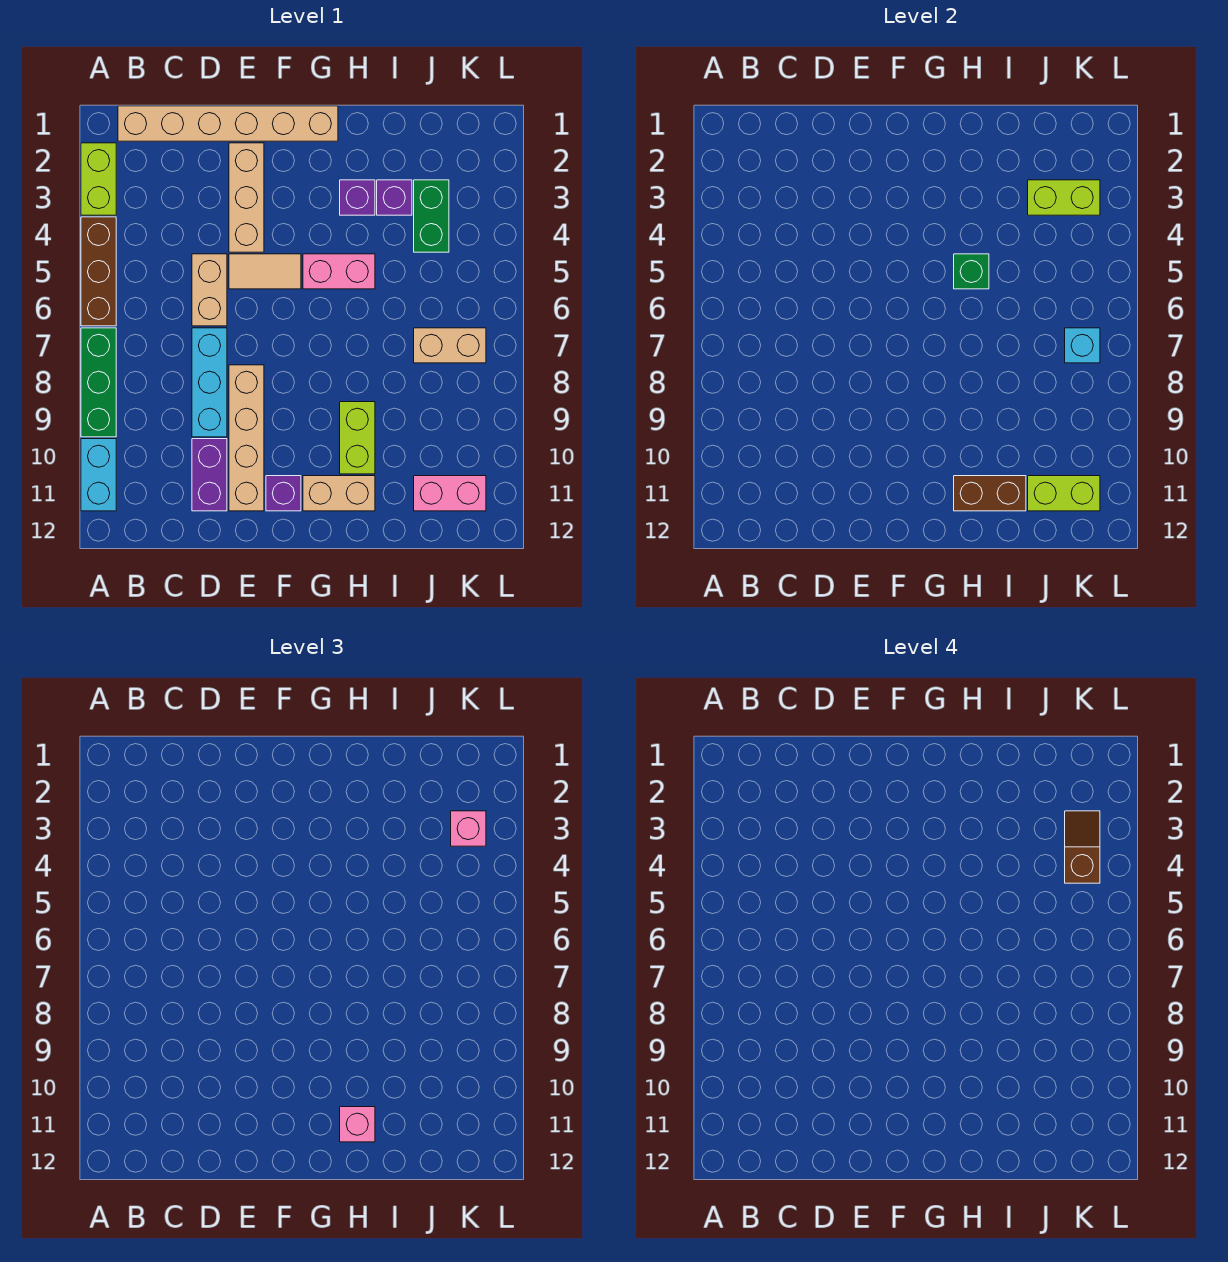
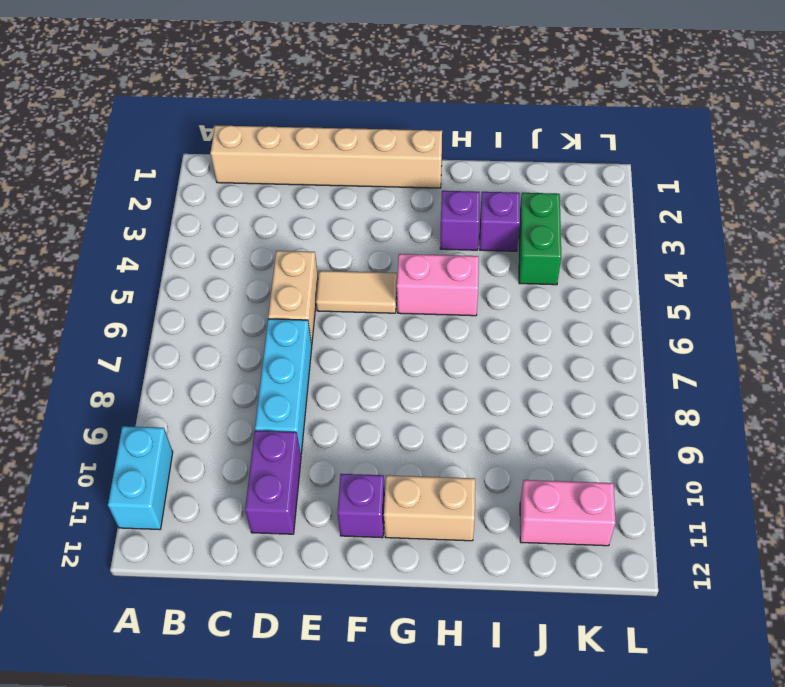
none -> lime brick A2:A3 level 1
none -> brown brick A4:A6 level 1
none -> green brick A7:A9 level 1

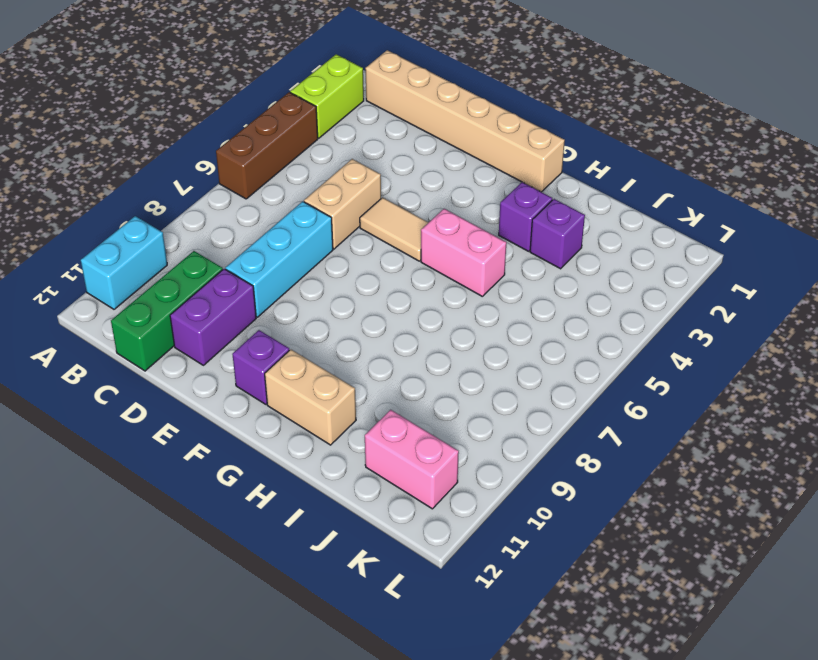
green brick C10:C12 level 1 -> green brick A7:A9 level 1
none -> tan brick E2:E4 level 1
none -> tan brick E8:E11 level 1
none -> lime brick H9:H10 level 1

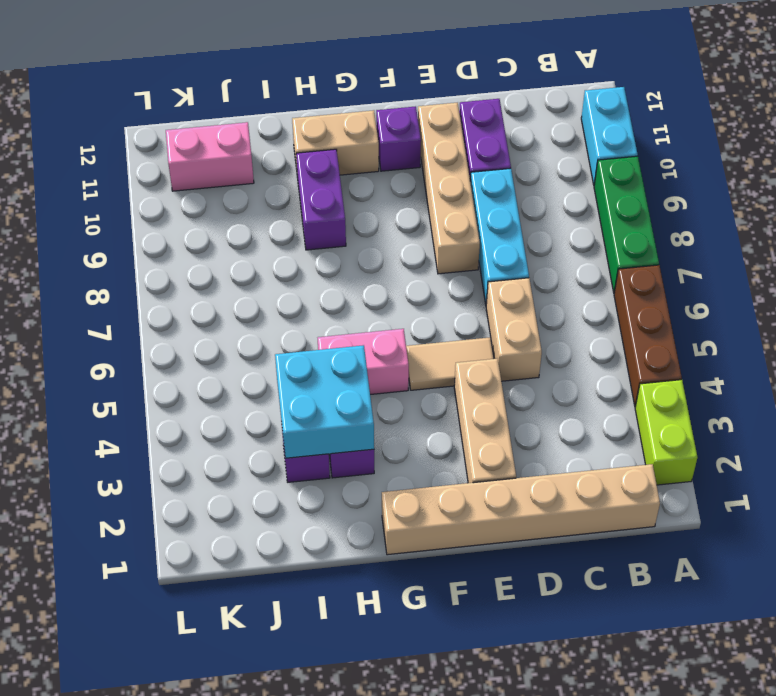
cyan brick H3:I4 level 2 -> none
purple brick H9:H10 level 1 -> lime brick H9:H10 level 1
none -> green brick J3:J4 level 1
none -> tan brick J7:K7 level 1
none -> green brick H5 level 2

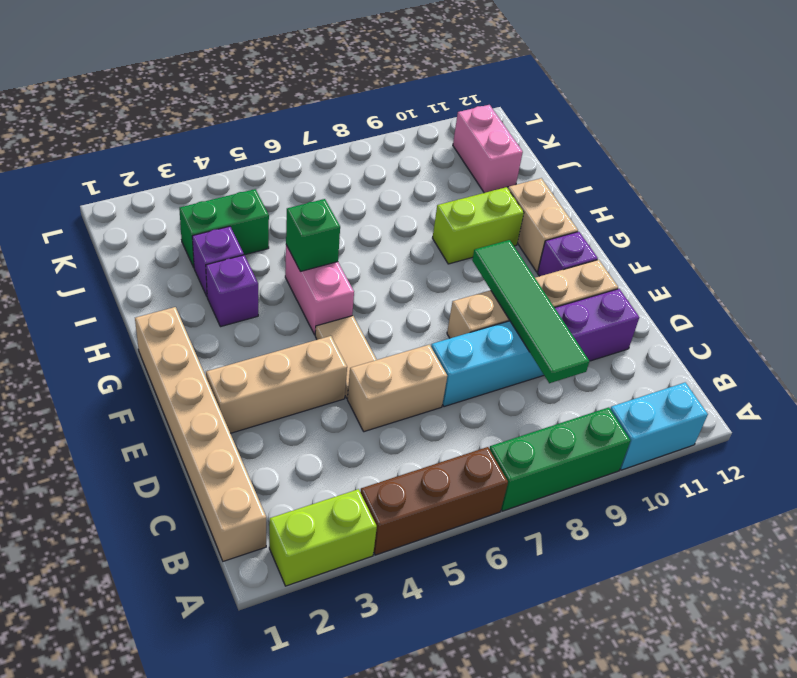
green tile C9:F9 level 2 -> none
none -> tan brick J7:K7 level 1
none -> brown brick H11:I11 level 2
none -> lime brick J3:K3 level 2

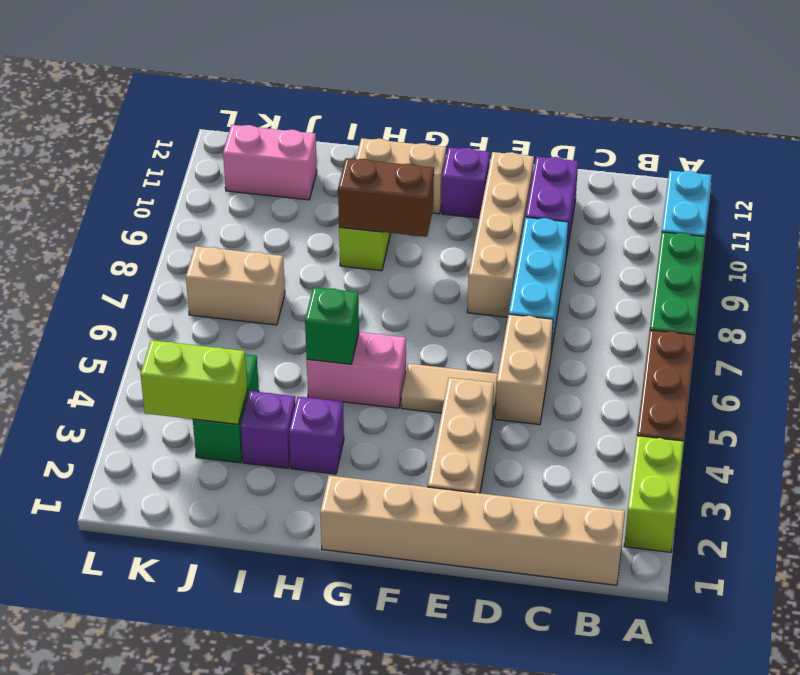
brown brick G9:H9 level 2 -> brown brick H11:I11 level 2
none -> lime brick J11:K11 level 2
none -> cyan brick K7 level 2
none -> pink brick H11 level 3

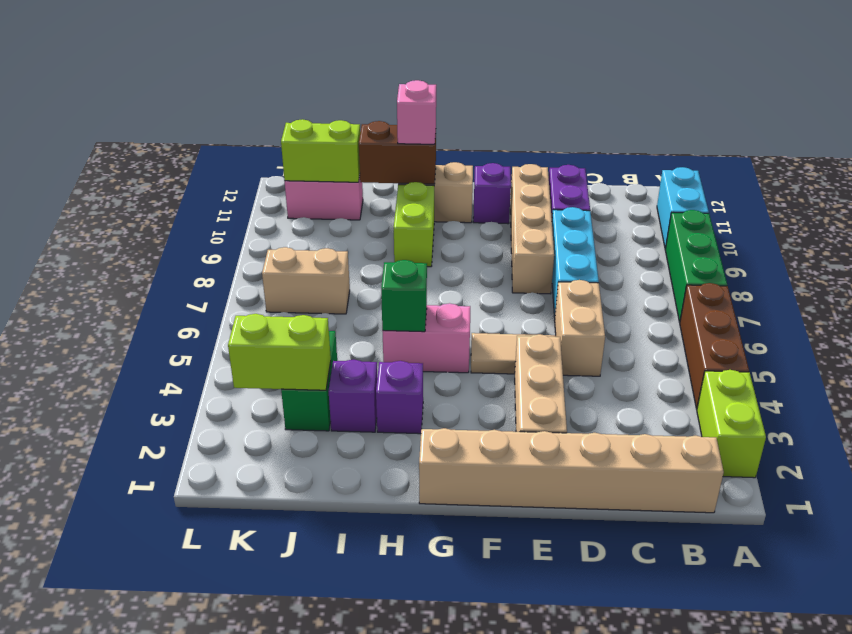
none -> cyan brick K7 level 2
none -> pink brick K3 level 3
none -> brown slope K3:K4 level 4 top 4

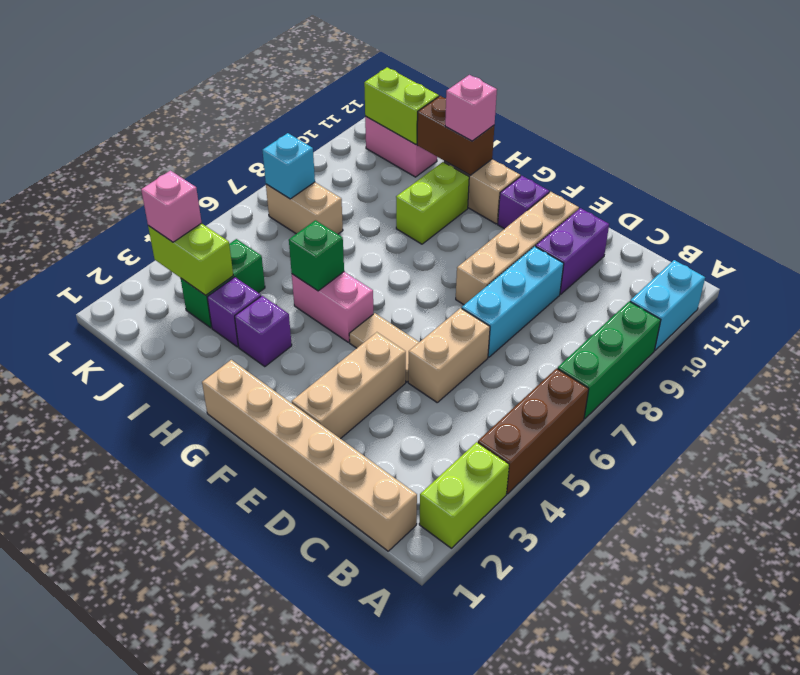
none -> brown slope K3:K4 level 4 top 4

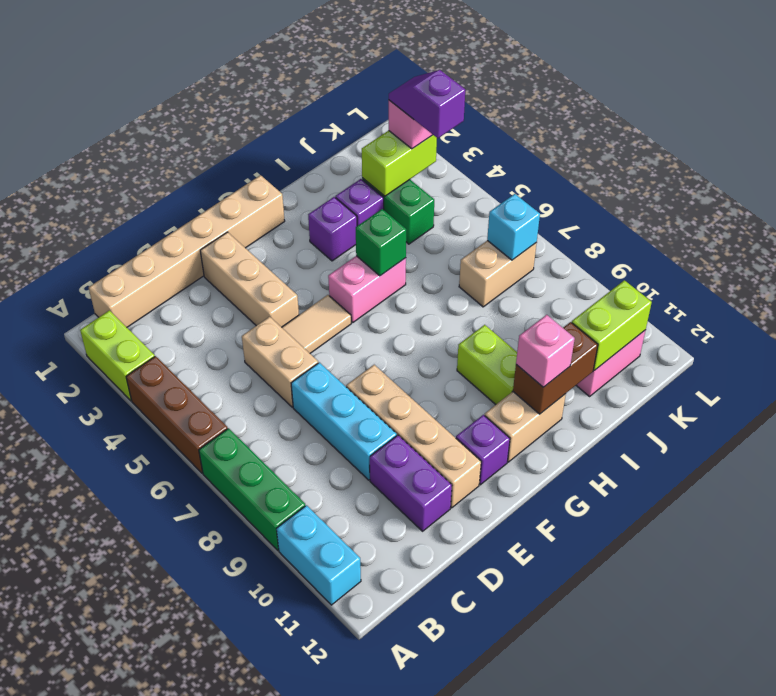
purple slope K3:K4 level 4 top 4 -> brown slope K3:K4 level 4 top 4

